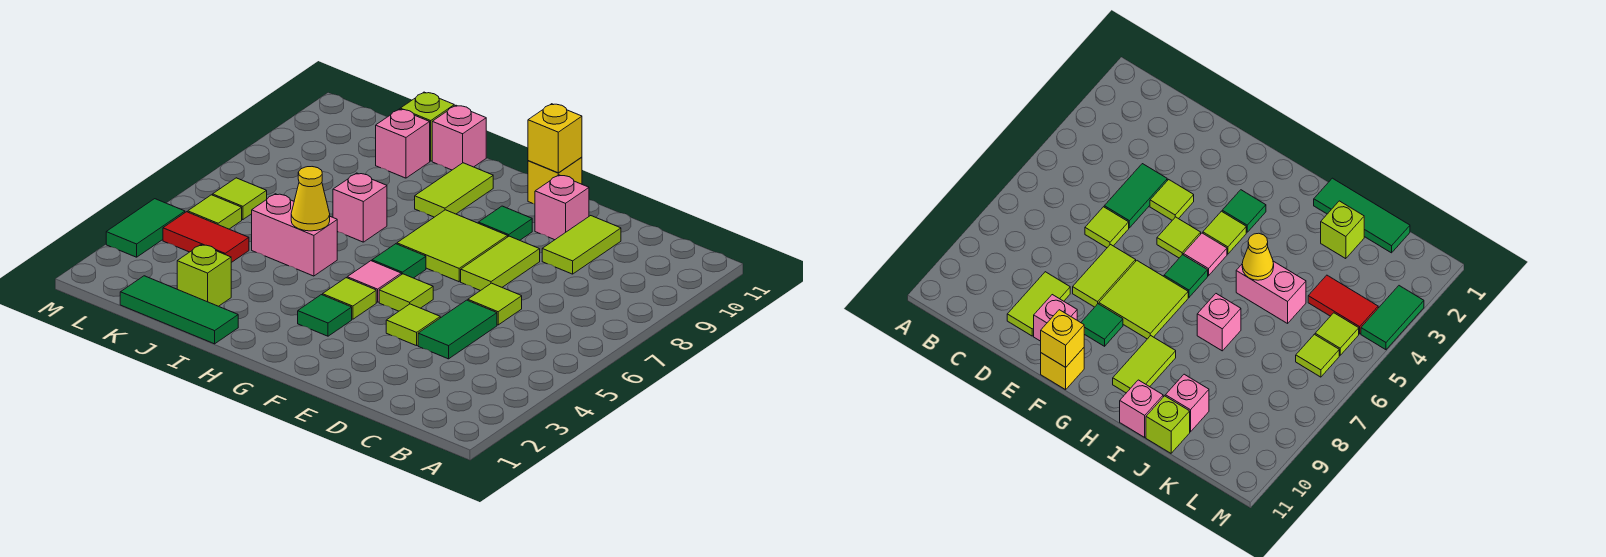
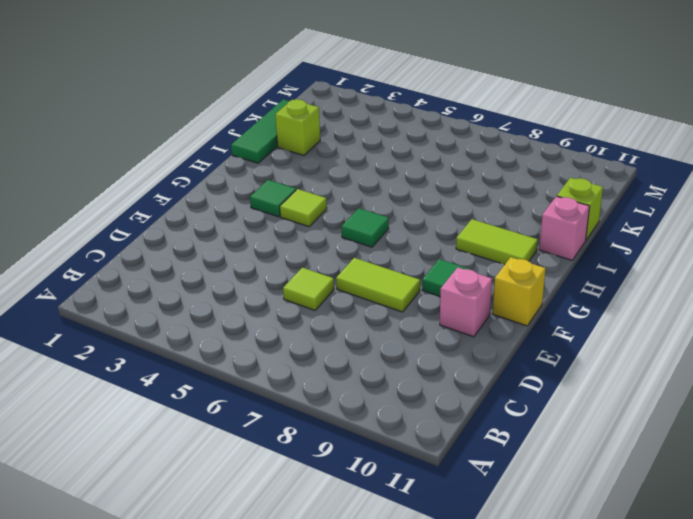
none -> green tile D4:D5 level 1
none -> lime tile D9:D10 level 1
none -> lime tile E4 level 1

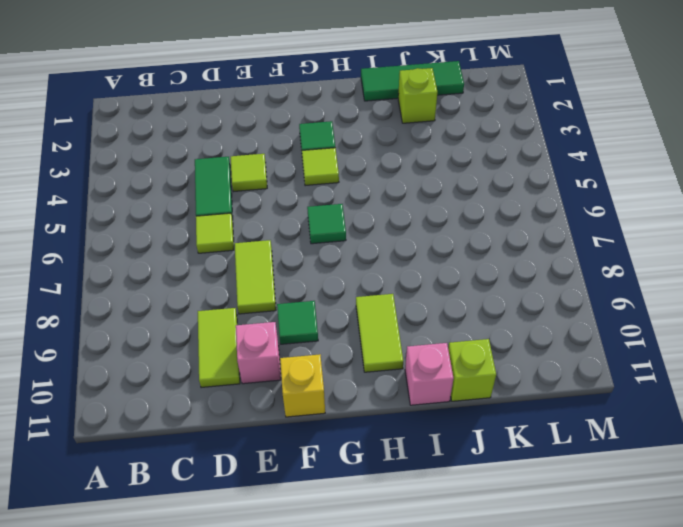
none -> lime tile F5 level 1
none -> lime tile F7:G8 level 1
none -> pink tile G5 level 1

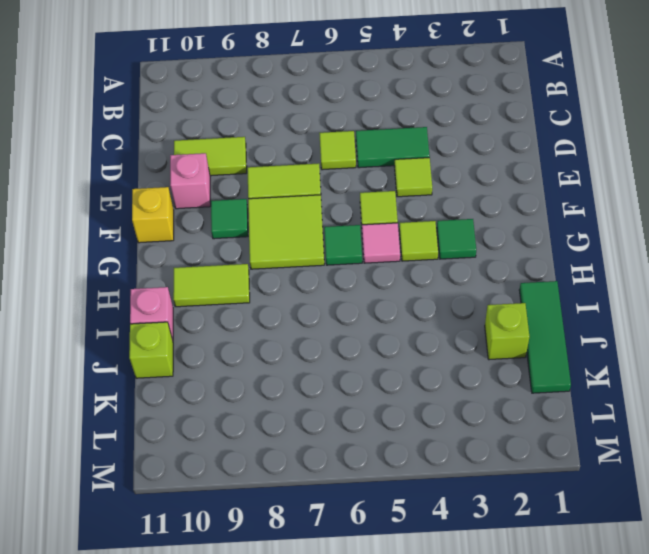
none -> pink brick I5:J5 level 1
none -> pink brick I7 level 1
none -> pink brick J10 level 1

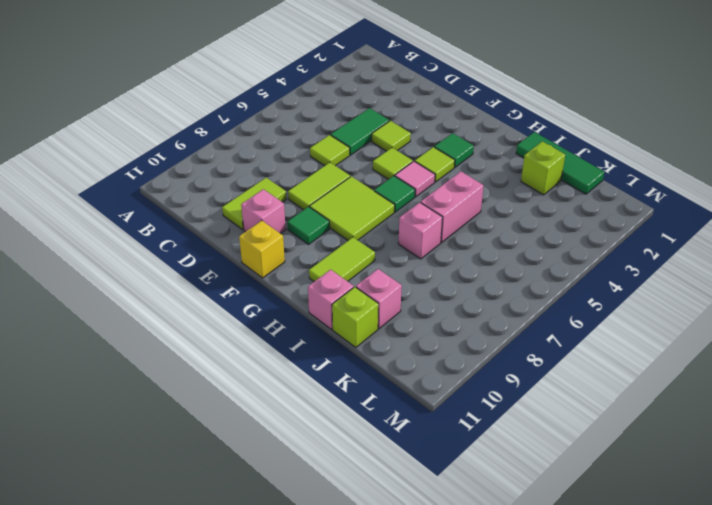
pink brick I5:I6 level 1 -> pink brick I5:J5 level 1
none -> red tile K4:L4 level 1
none -> lime tile L5 level 1
none -> lime tile L6 level 1

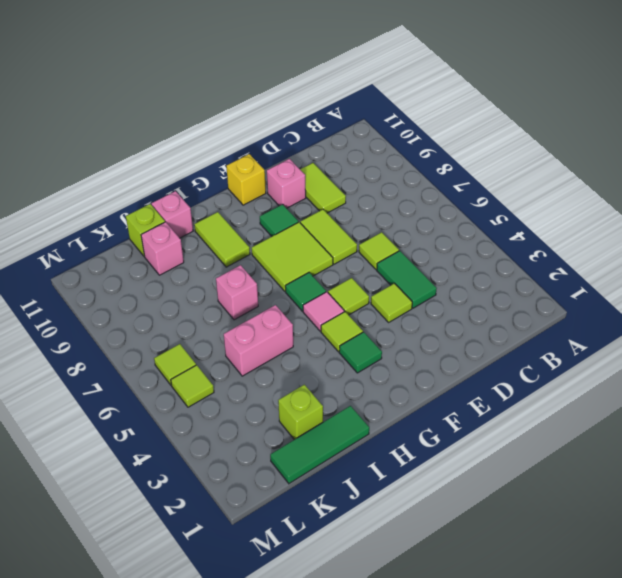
none -> red tile K4:L4 level 1
none -> green tile M3:M4 level 1
none -> yellow brick F11 level 2

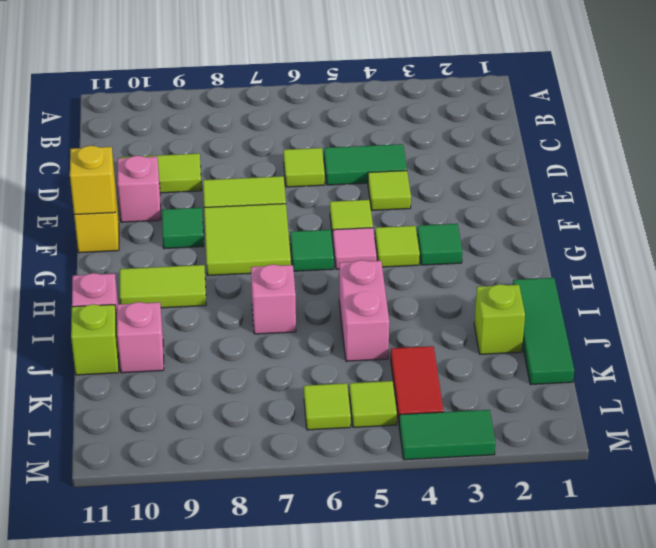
none -> yellow cone I5 level 2

